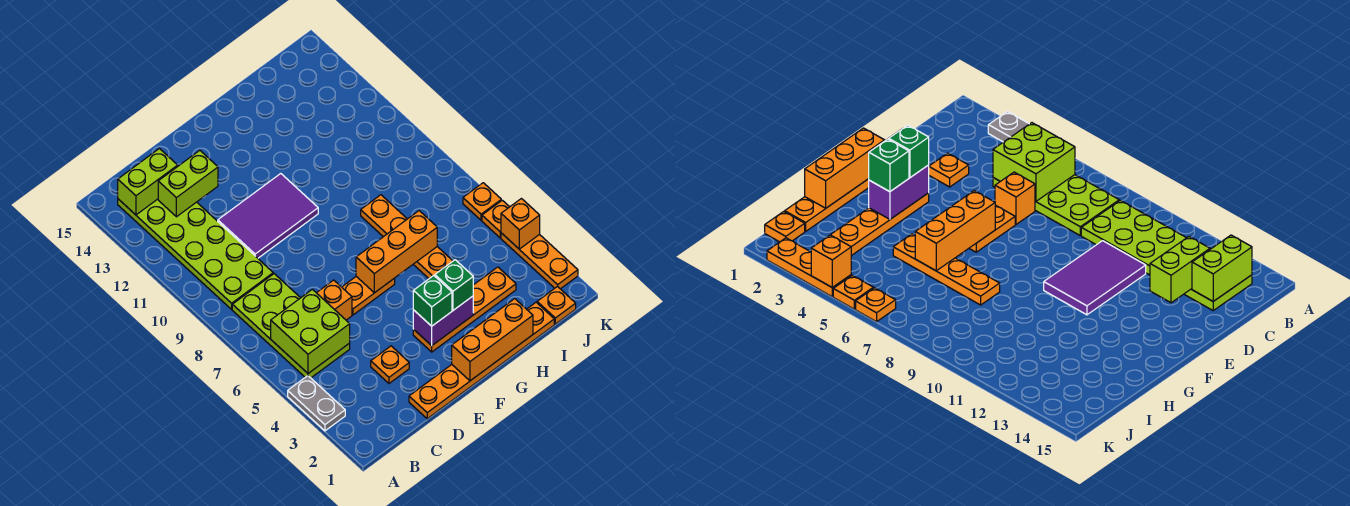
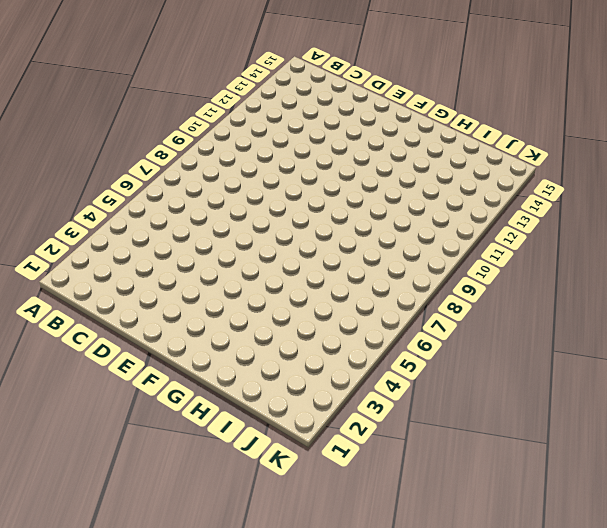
none -> grey plate A3:A4 level 1
none -> lime plate B5:C8 level 1
none -> lime plate B9:C14 level 1

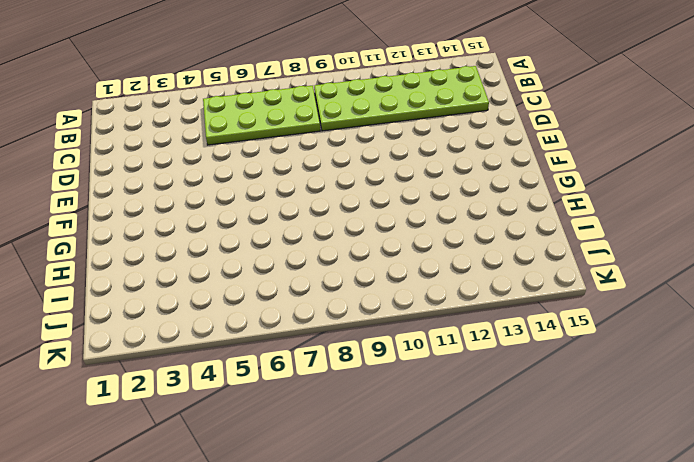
none -> grey plate A3:A4 level 1
none -> orange plate D1:I1 level 1
none -> orange plate D3 level 1

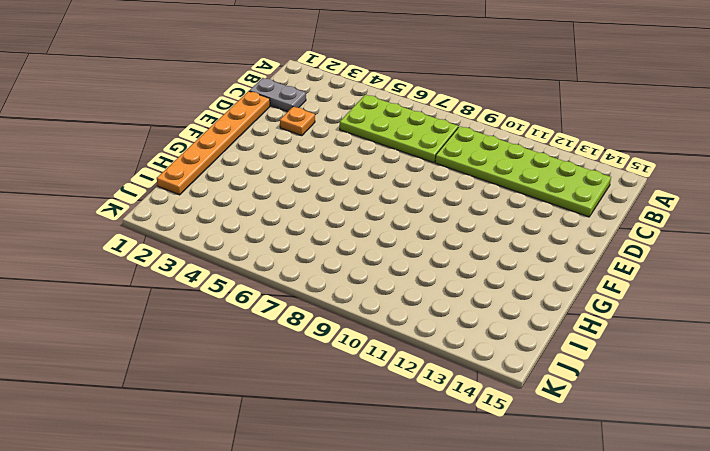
grey plate C1:C2 level 1 -> grey plate A3:A4 level 1
none -> orange brick D6 level 1
none -> purple tile D10:F11 level 1
none -> orange plate E6:F6 level 1

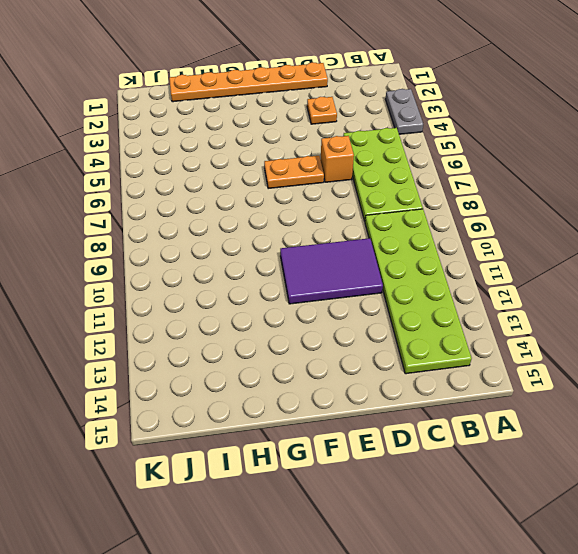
none -> orange plate F3:I3 level 1
none -> orange plate H5:H8 level 1
none -> orange plate J1 level 1

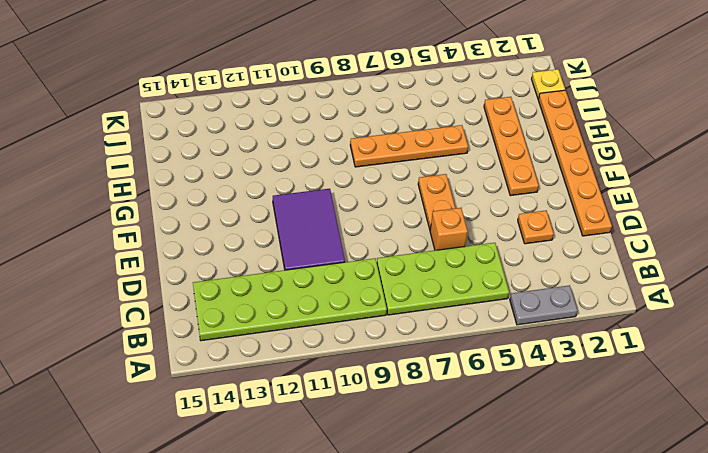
yellow plate J1 level 1 -> orange plate J1 level 1
none -> orange plate K2:K4 level 1
none -> orange plate K5 level 1
none -> orange plate K6 level 1

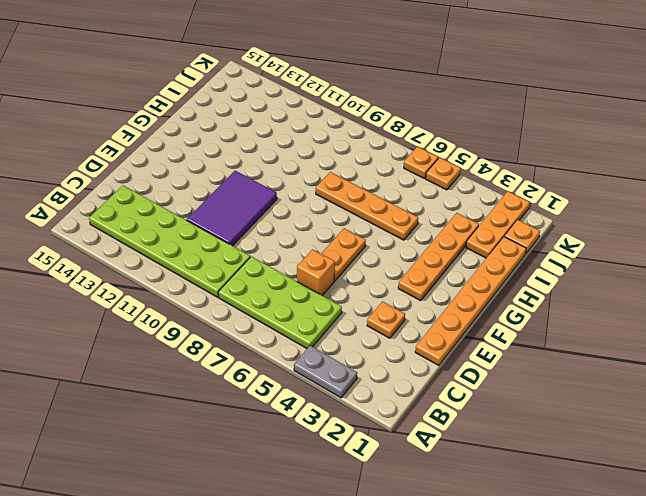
orange plate I2:K2 level 1 -> orange plate K2:K4 level 1
none -> lime brick B5:C6 level 2
none -> lime brick B14:C14 level 2
none -> lime brick C13:D13 level 2

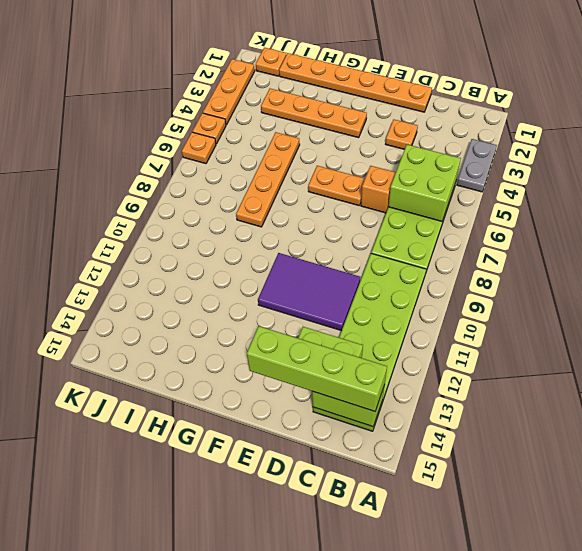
lime brick B14:E14 level 3 -> none
none -> orange brick F1:H1 level 2
none -> purple brick F3:G3 level 2
none -> orange brick F6:H6 level 2

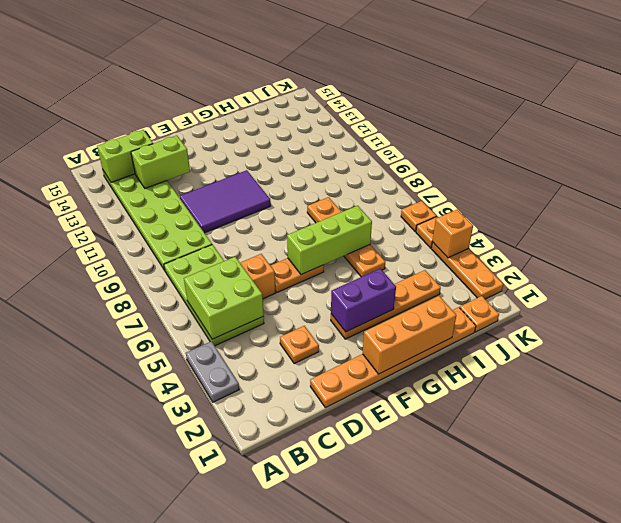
lime brick F6:H6 level 2 -> orange brick F6:H6 level 2
none -> green brick F3 level 3
none -> green brick G3 level 3

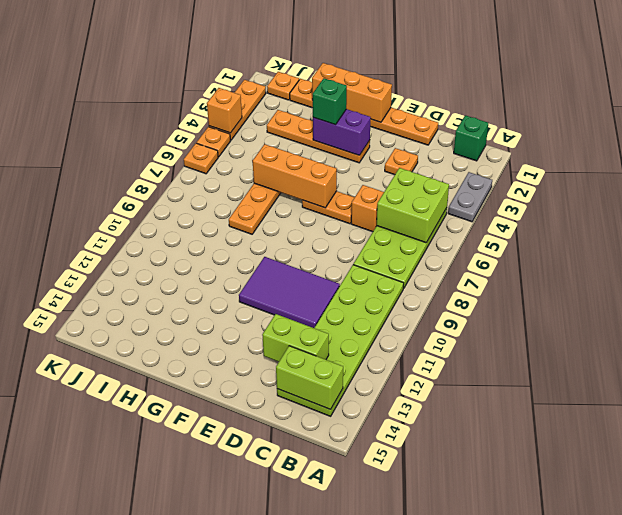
green brick B1 level 1 -> green brick F3 level 3

